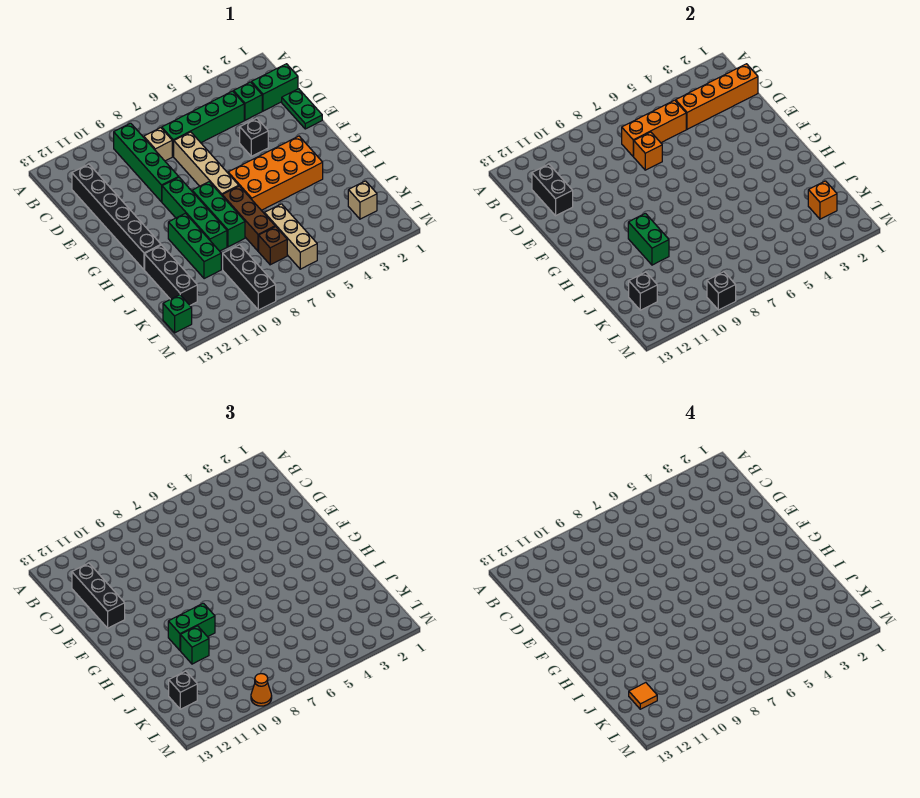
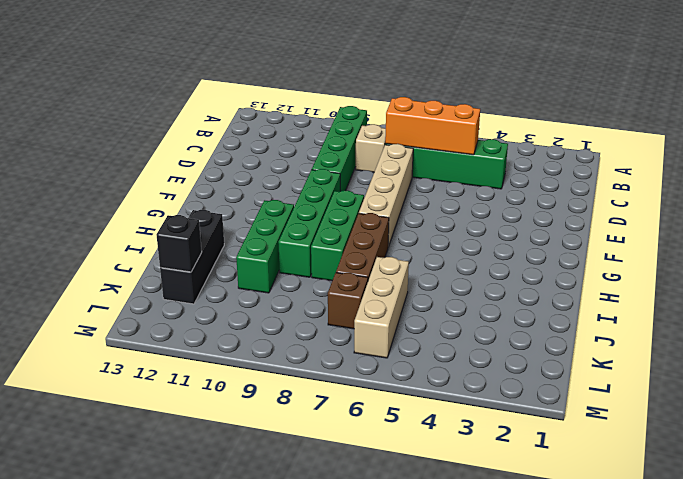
none -> green brick C1:C2 level 1
none -> green brick C3 level 1
none -> black brick C12:H12 level 1
none -> green plate D1:E1 level 1

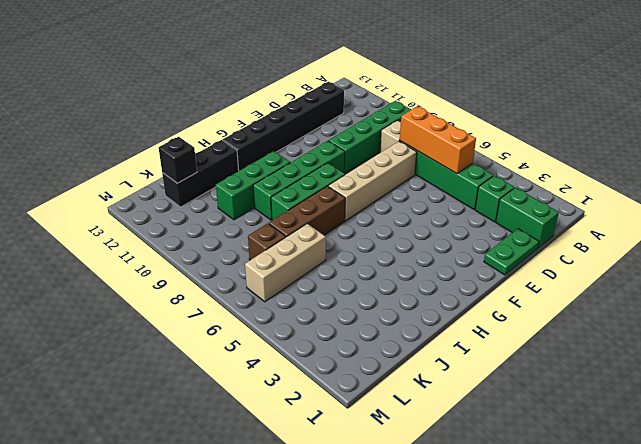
none -> black brick E4 level 1
none -> orange brick G3:H6 level 1
none -> tan brick K2 level 1
none -> black brick K9:M9 level 1

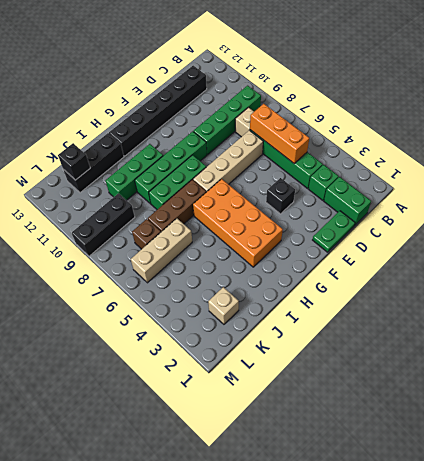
none -> green brick L13 level 1
none -> orange brick C1:C4 level 2
none -> black brick C12:D12 level 2
none -> orange brick D7 level 2

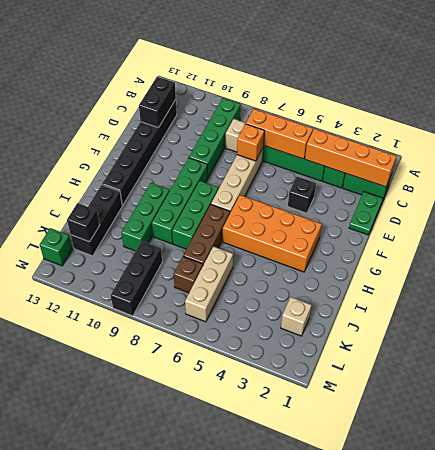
none -> green brick H10:I10 level 2
none -> orange brick K2 level 2
none -> black brick M9 level 2
none -> black brick C12:E12 level 3

